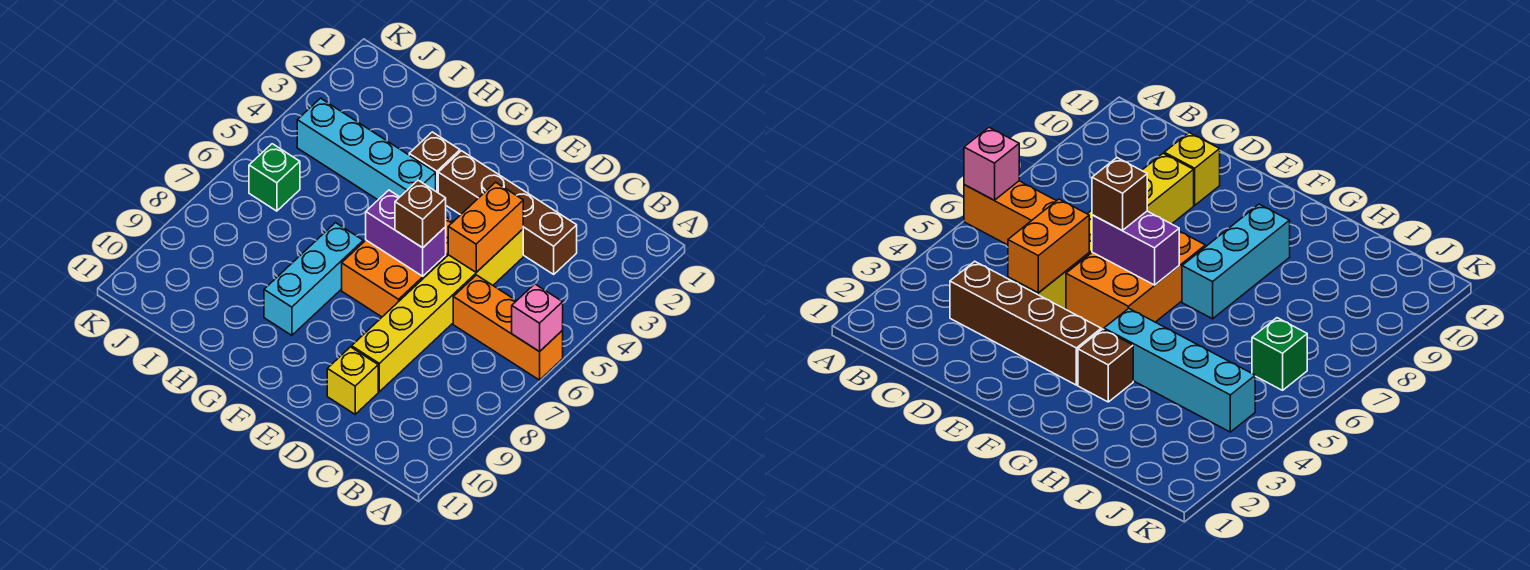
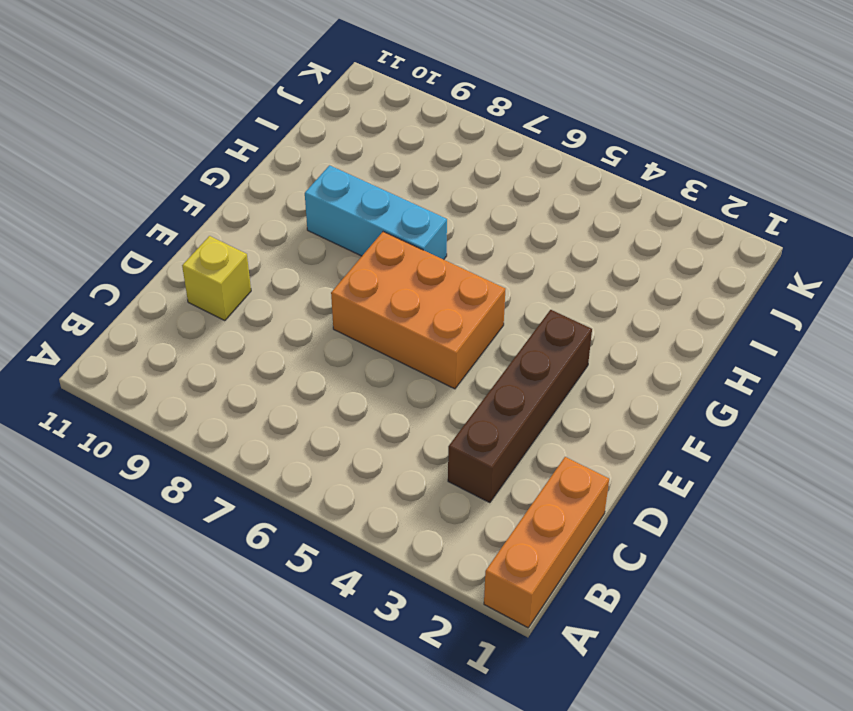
orange brick A1:C1 level 1 -> orange brick A6:C6 level 1
none -> yellow brick D4:D9 level 1
none -> brown brick G3 level 1
none -> cyan brick G4:J4 level 1

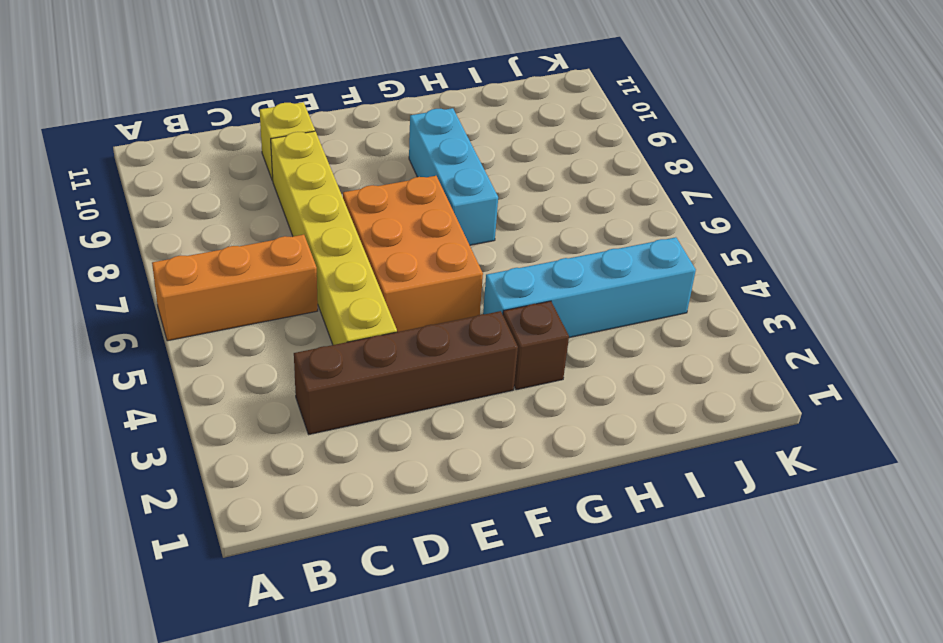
none -> green brick J6 level 1
none -> pink brick A6 level 2
none -> orange brick D4:D5 level 2

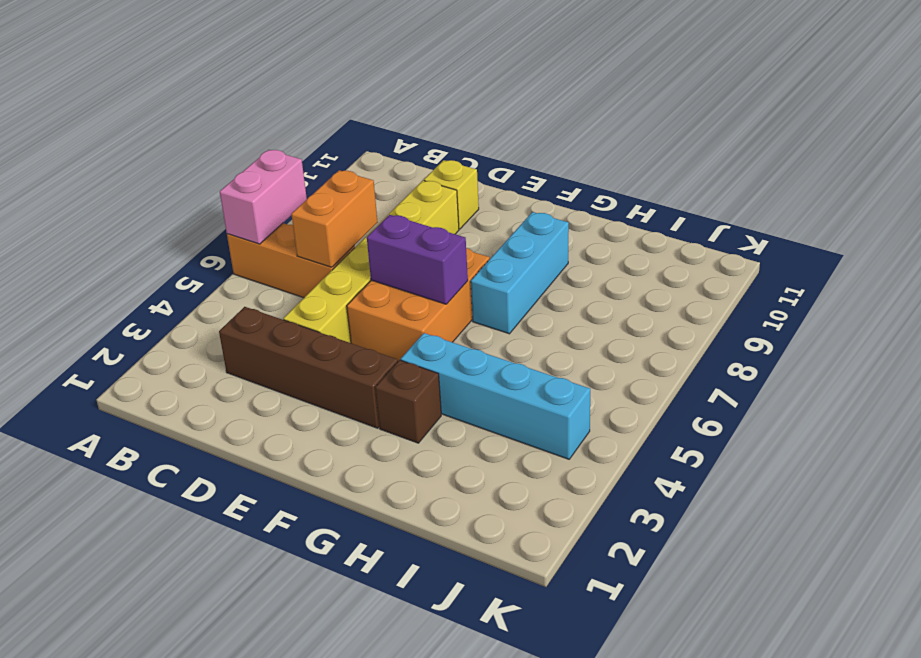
pink brick A6:A7 level 2 -> pink brick A6 level 2
orange brick C6:C7 level 2 -> orange brick D4:D5 level 2
none -> green brick J6 level 1
none -> brown brick E6 level 3

